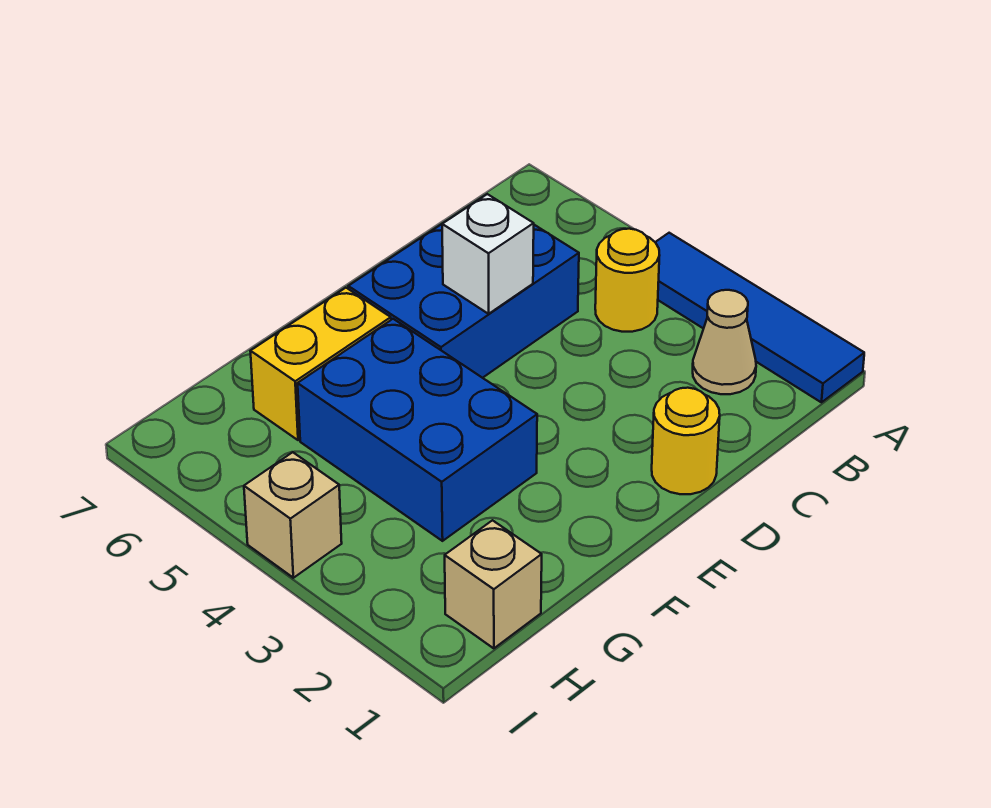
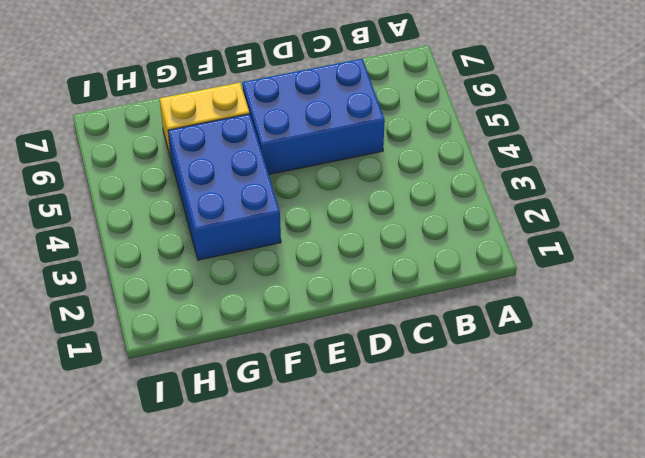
none -> blue tile A1:A4 level 1
none -> tan cone B2 level 1

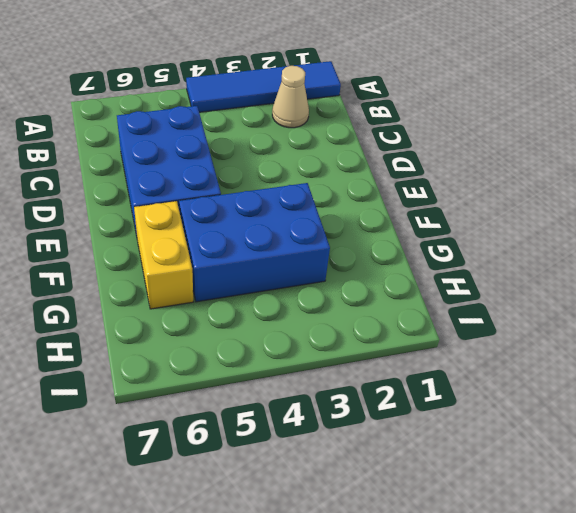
none -> yellow round brick B4 level 1
none -> yellow round brick D1 level 1

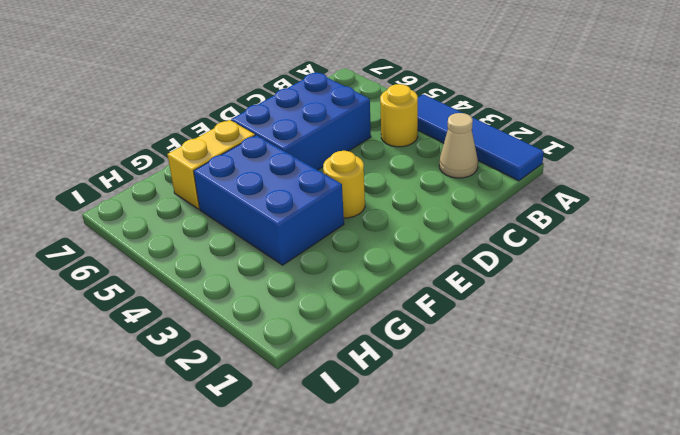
yellow round brick E3 level 1 -> yellow round brick D1 level 1
none -> tan brick H1 level 1
none -> tan brick I4 level 1

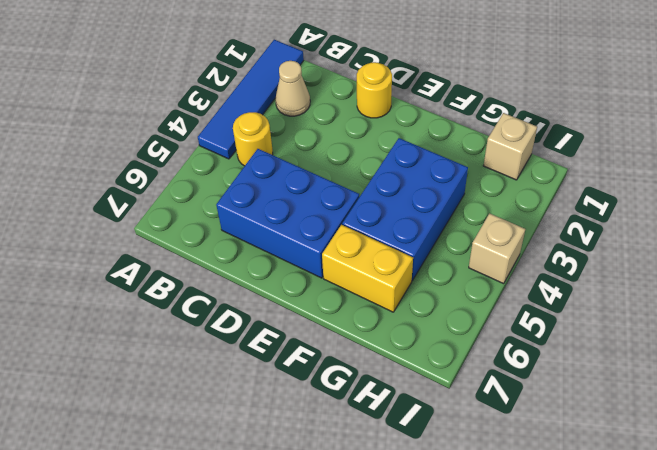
none -> white brick D5 level 2

